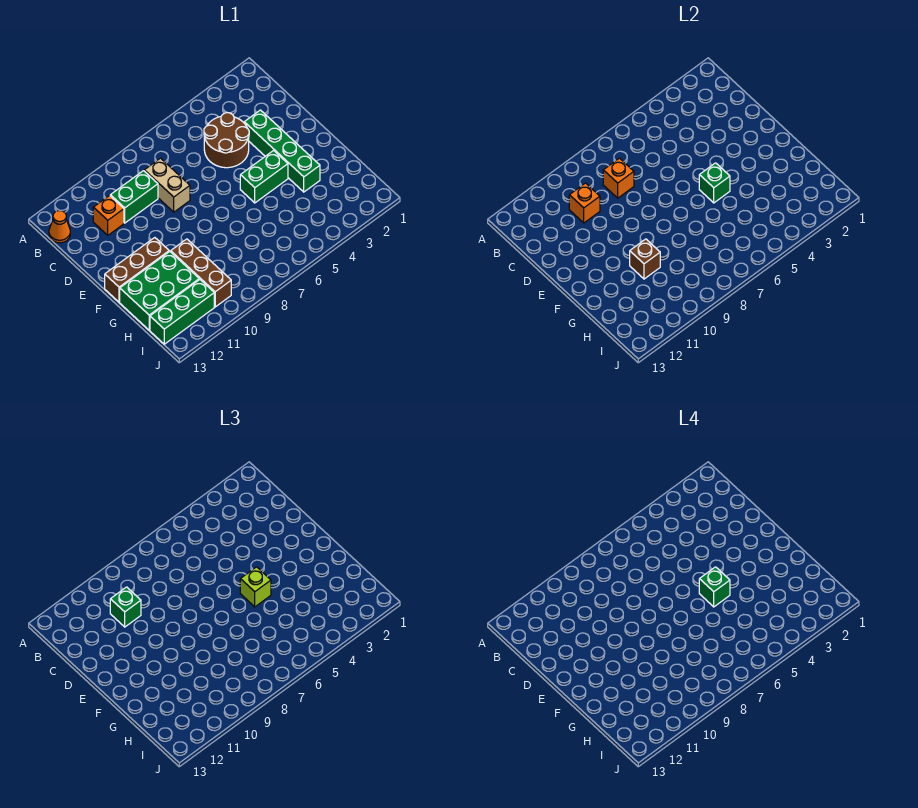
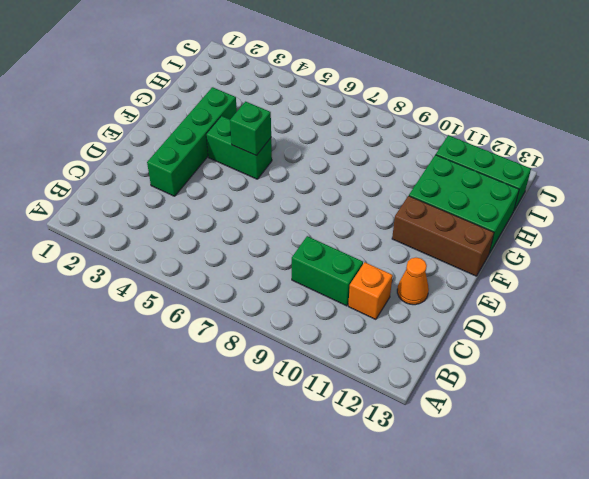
orange cone D12 level 1 -> orange cone B13 level 1
none -> brown round brick C4:D5 level 1
none -> tan brick C8:D8 level 1
none -> brown brick G10:I10 level 1

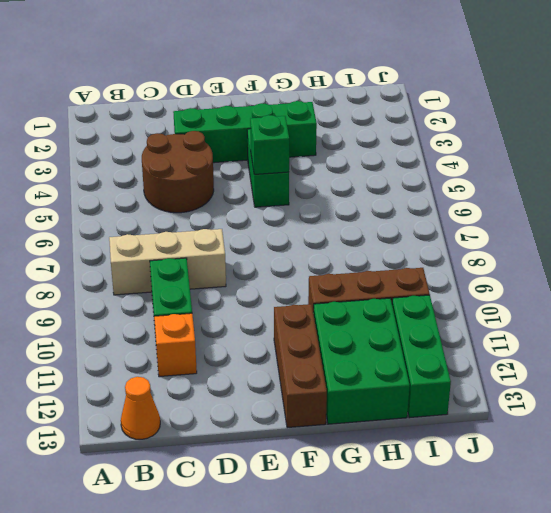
tan brick B8:D8 level 1 -> tan brick C8:D8 level 1
none -> orange brick C8 level 2
none -> orange brick C10 level 2
none -> brown brick G10 level 2

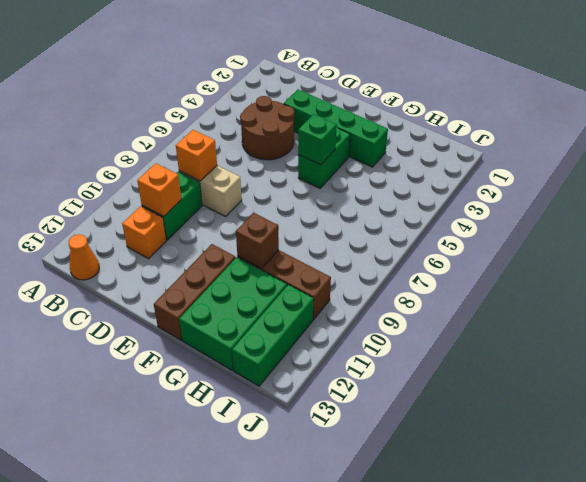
none -> green brick C10 level 3
none -> lime brick F5 level 3
none -> green brick F5 level 4

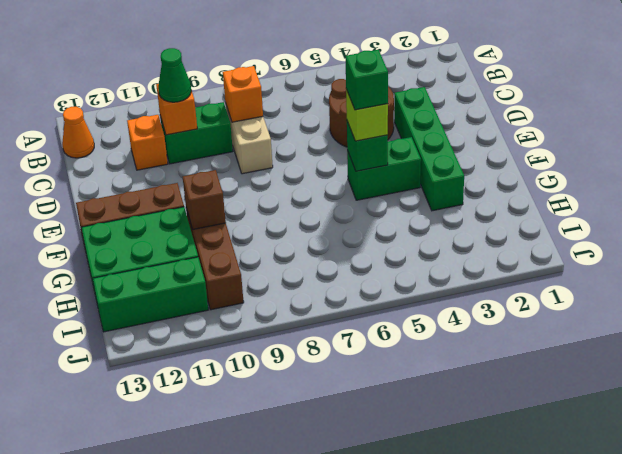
green cone C10 level 3 -> green brick C10 level 3

